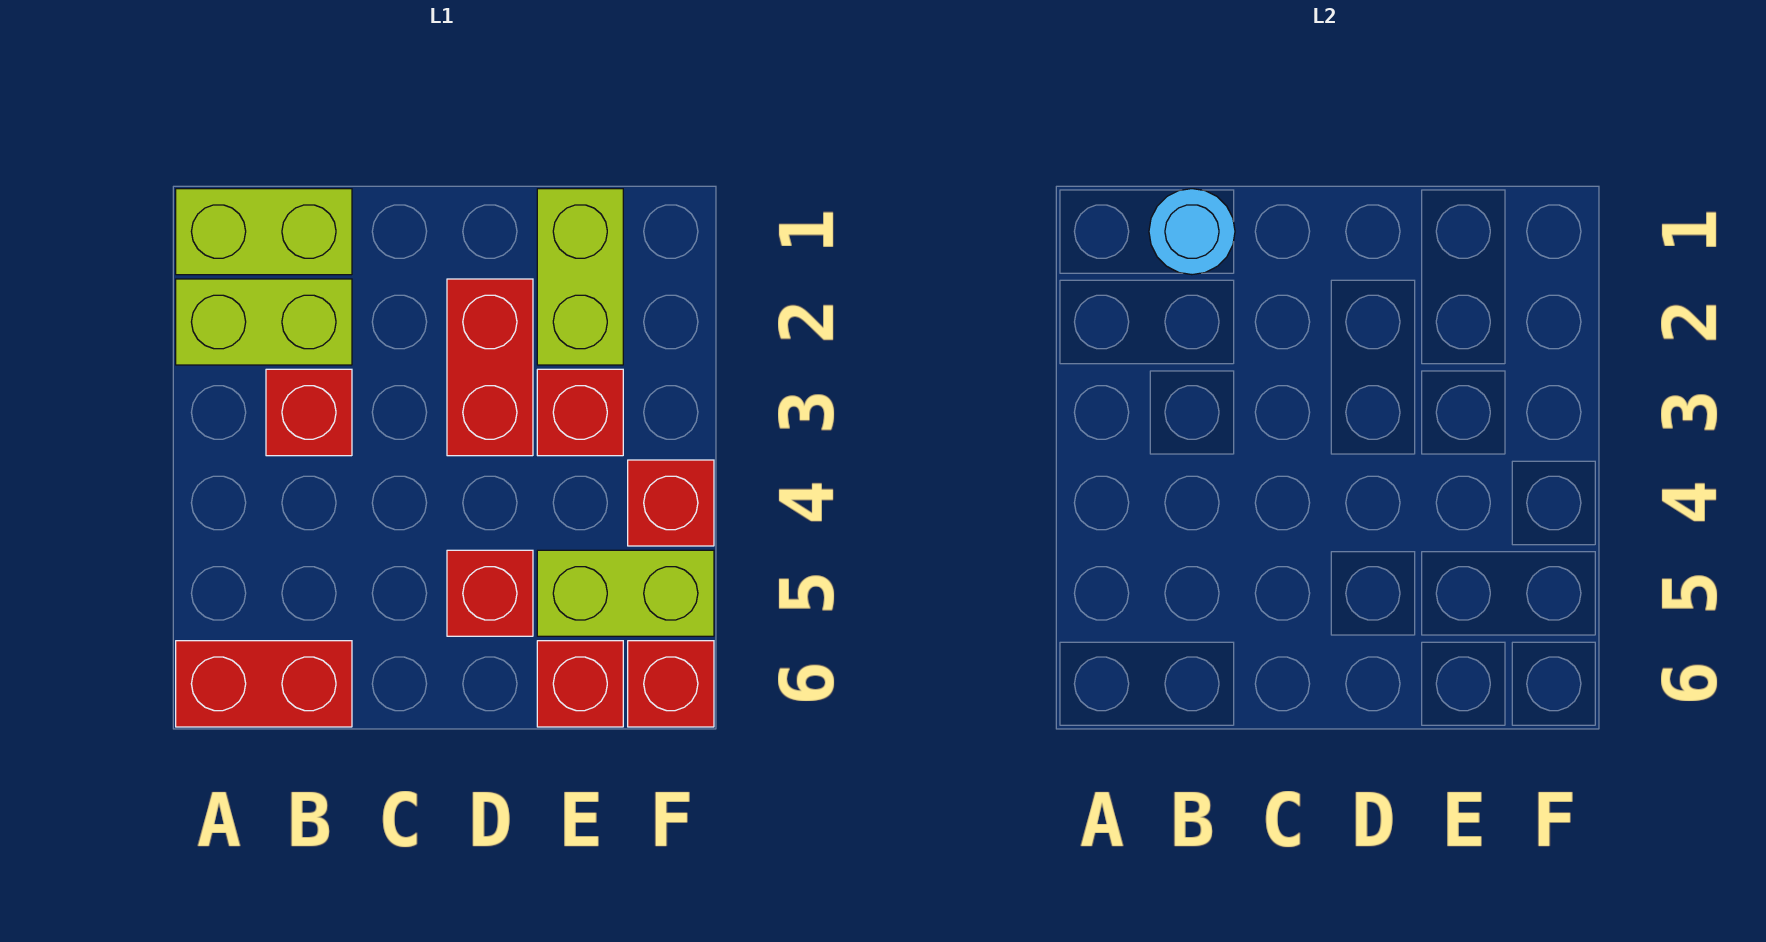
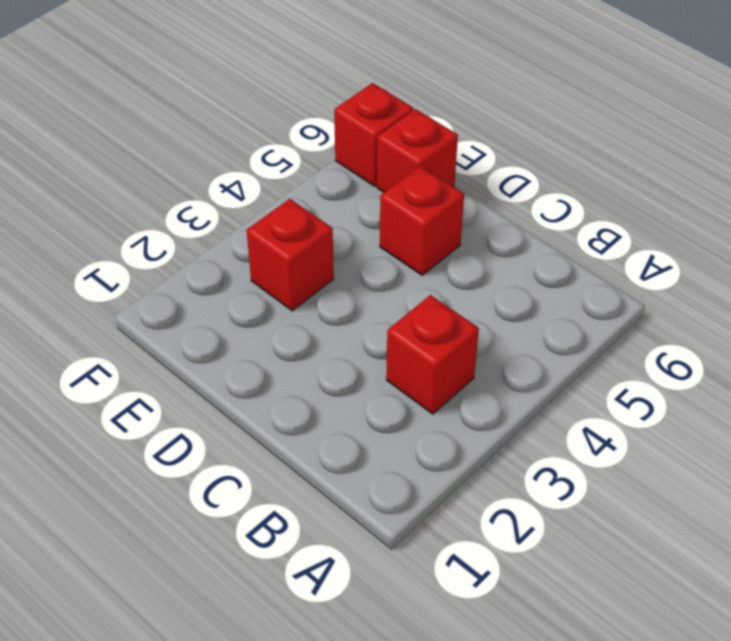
none -> lime brick A1:B1 level 1
none -> lime brick A2:B2 level 1
none -> red brick A6:B6 level 1

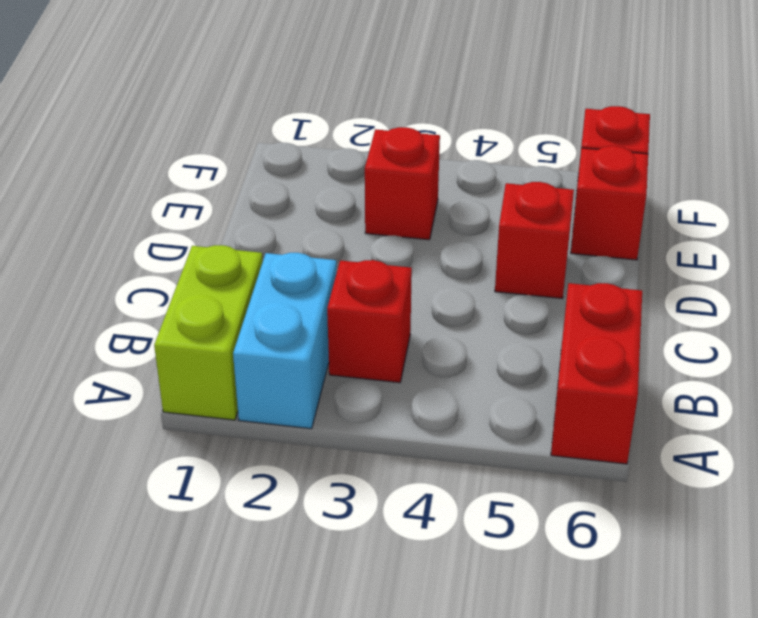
cyan brick A2:B2 level 1 -> lime brick A2:B2 level 1
none -> red brick D2:D3 level 1
none -> lime brick E1:E2 level 1
none -> lime brick E5:F5 level 1

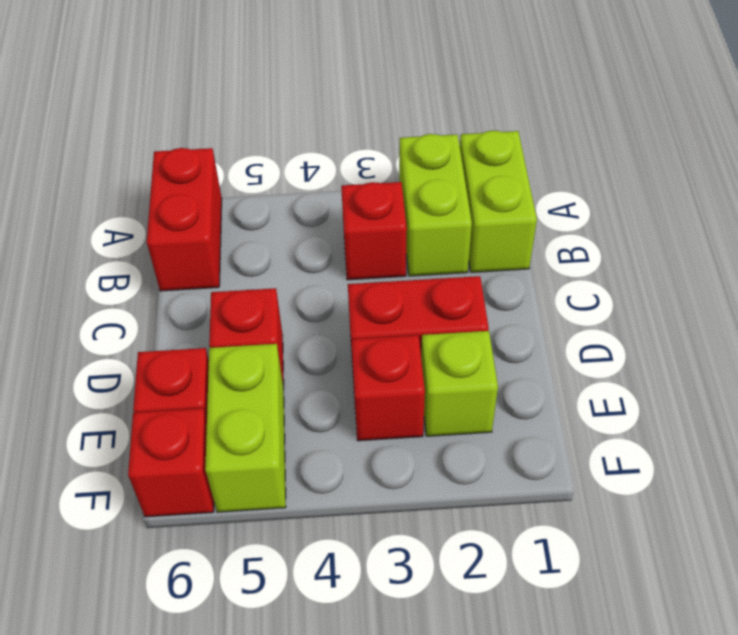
lime brick E2 level 1 -> lime brick E1:E2 level 1
none -> red brick F4 level 1
none -> cyan round brick B1 level 2

